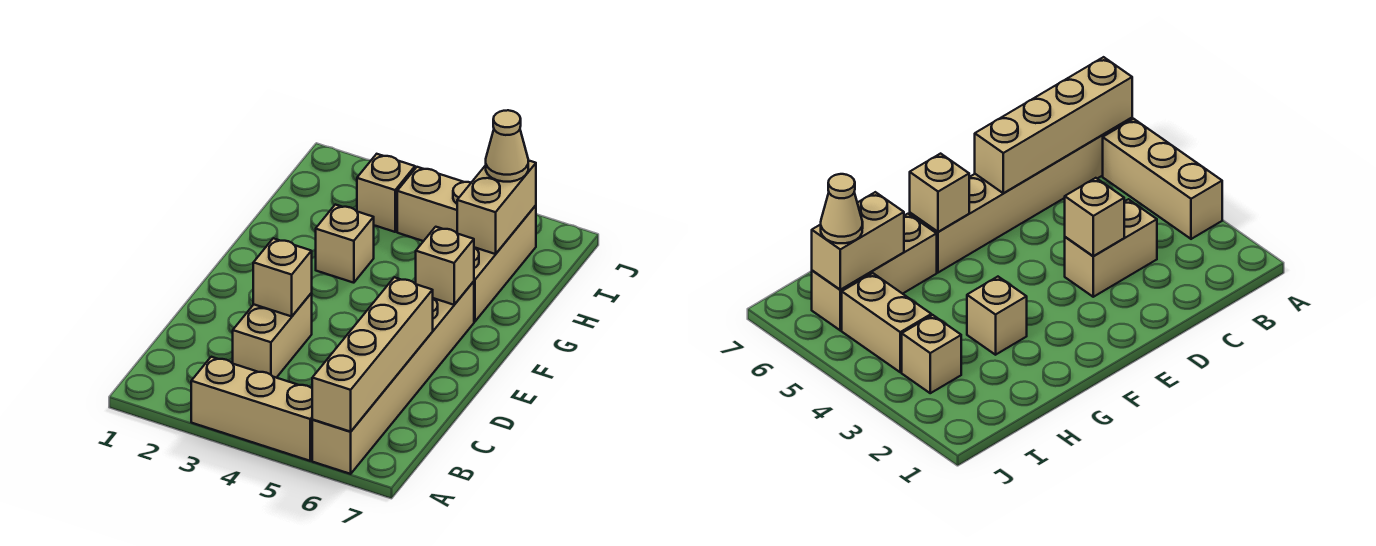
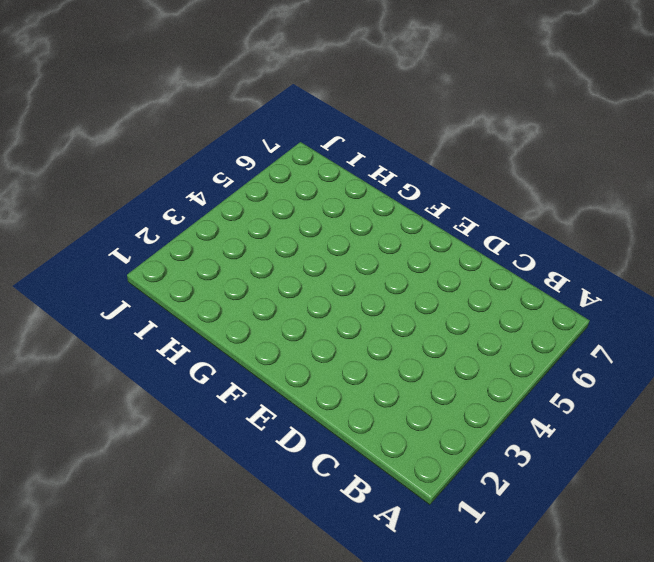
none -> tan brick A3:A5 level 1
none -> tan brick A6:F6 level 1
none -> tan brick C3:D3 level 1

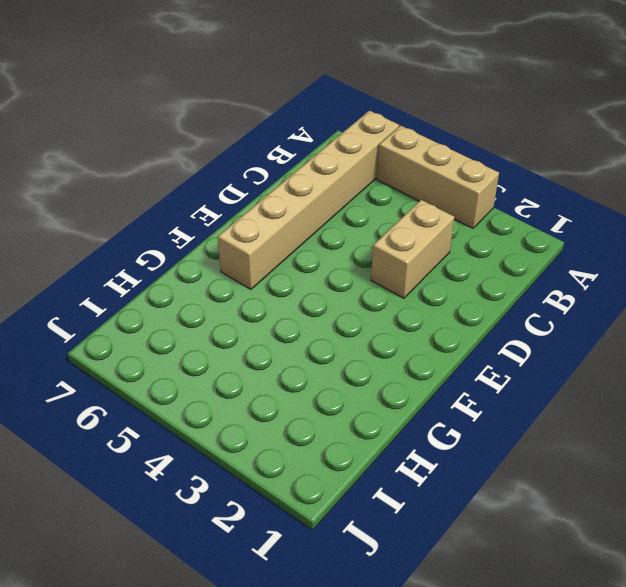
none -> tan brick G3 level 1
none -> tan brick G6:I6 level 1
none -> tan brick I3 level 1

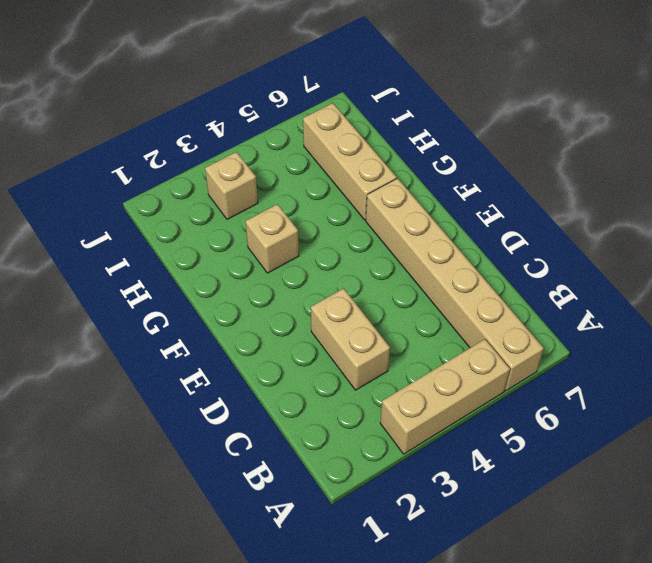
none -> tan brick I4:I5 level 1
none -> tan brick A6:D6 level 2
none -> tan brick D3 level 2

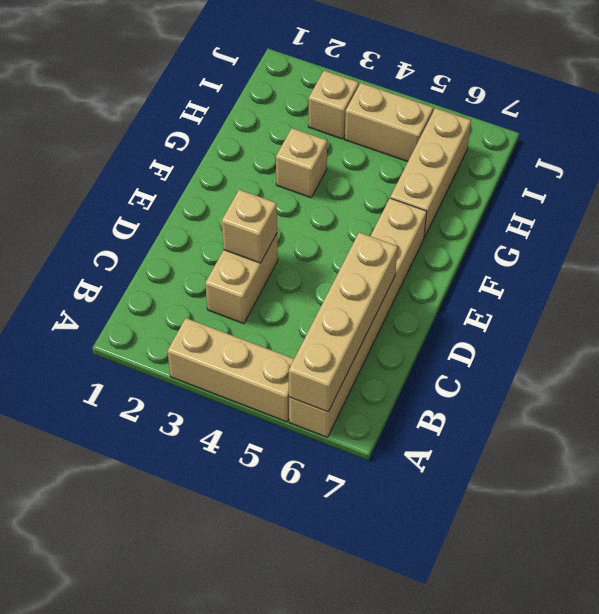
none -> tan brick F6 level 2
none -> tan brick H6:I6 level 2
none -> tan cone I6 level 3

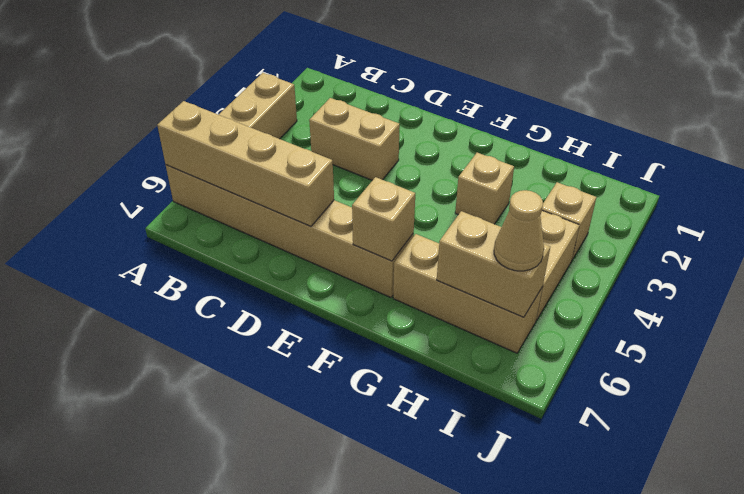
none -> tan brick D3 level 2

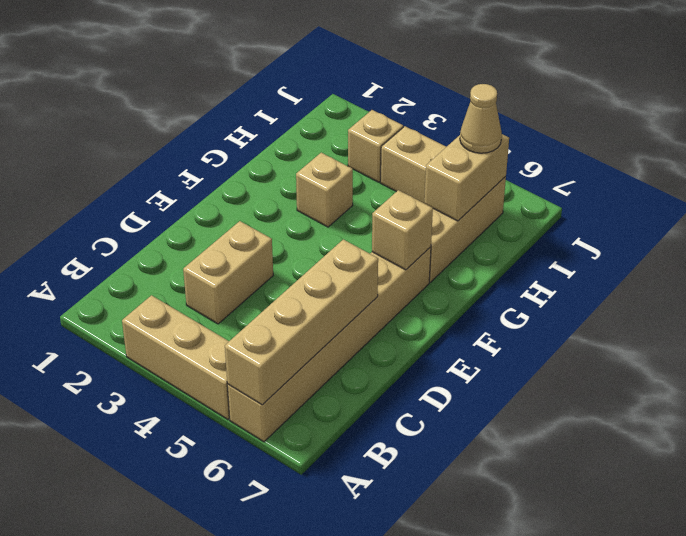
none -> tan brick D3 level 2

